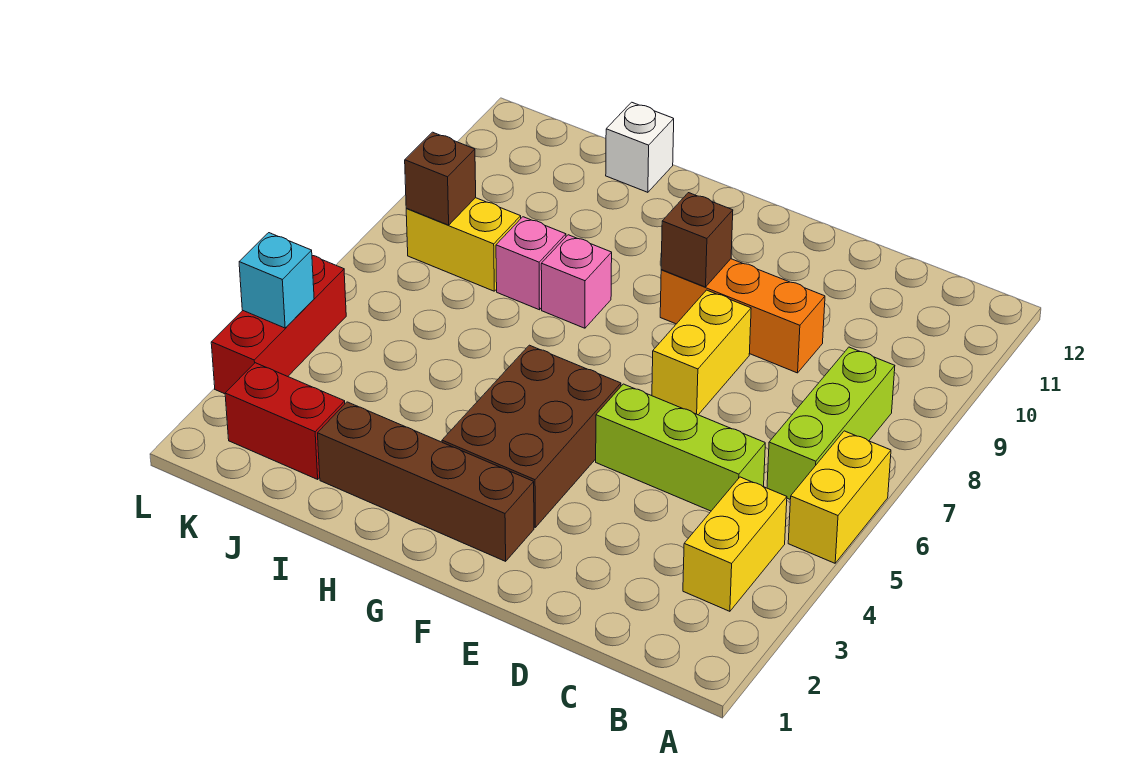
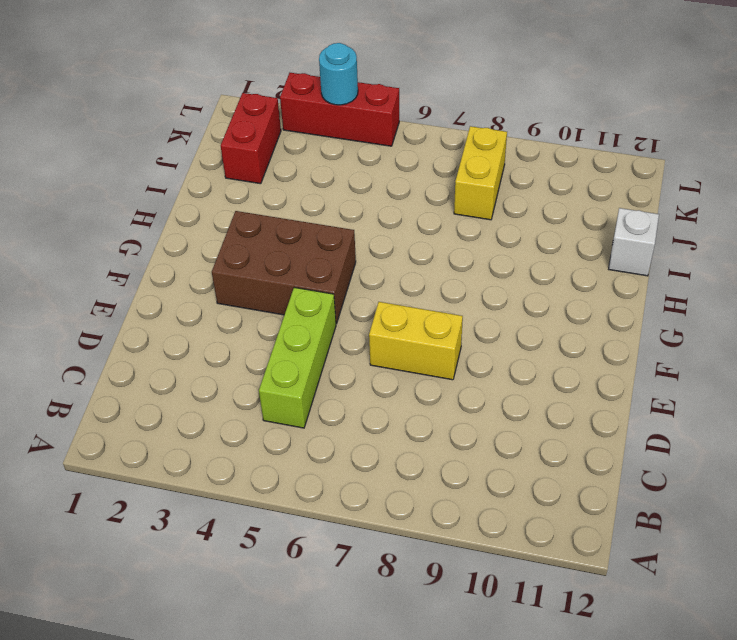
cyan round brick L4 level 2 -> cyan brick L4 level 2
none -> yellow brick A5:A6 level 1
none -> yellow brick B3:B4 level 1
none -> lime brick B6:B8 level 1

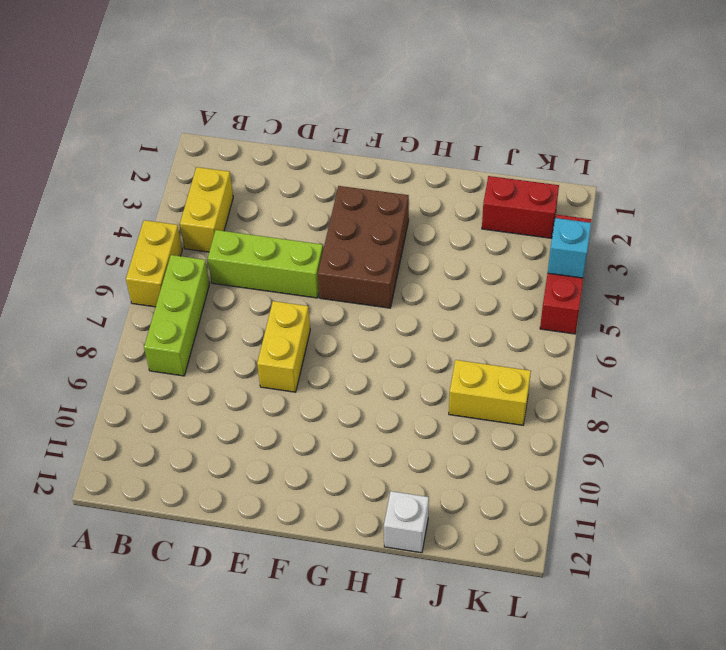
none -> orange brick D9:F9 level 1
none -> brown brick F2:I2 level 1
none -> pink brick H8 level 1

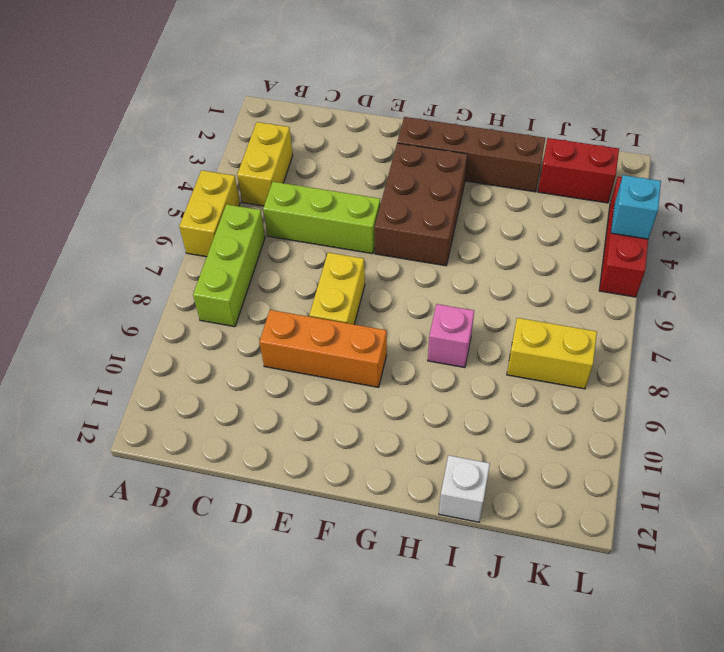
none -> pink brick I8 level 1
none -> brown brick F9 level 2
none -> brown brick K8 level 2

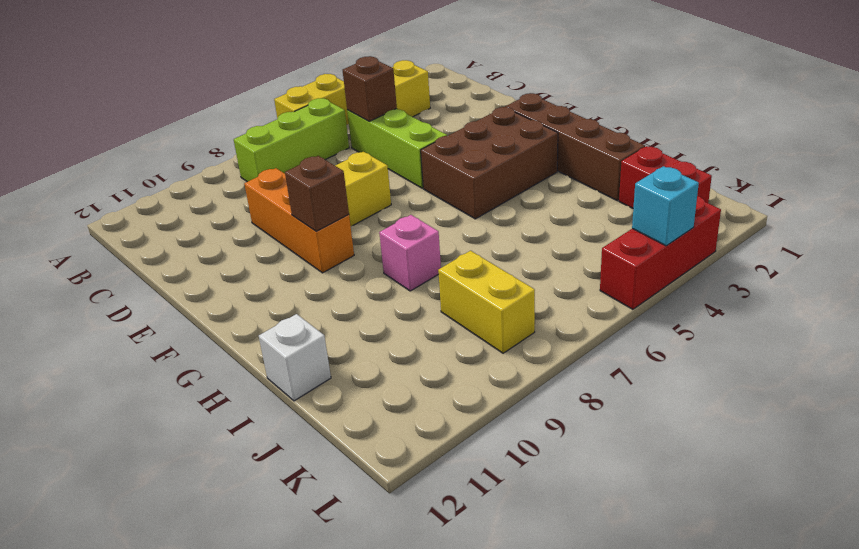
brown brick C5 level 2 -> brown brick K8 level 2
none -> pink brick I8 level 1

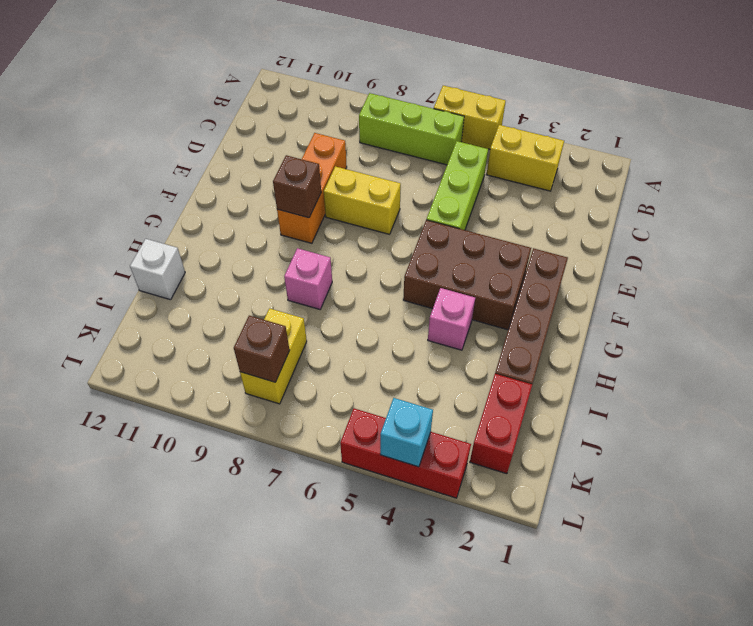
pink brick H4 level 1 -> pink brick I8 level 1

